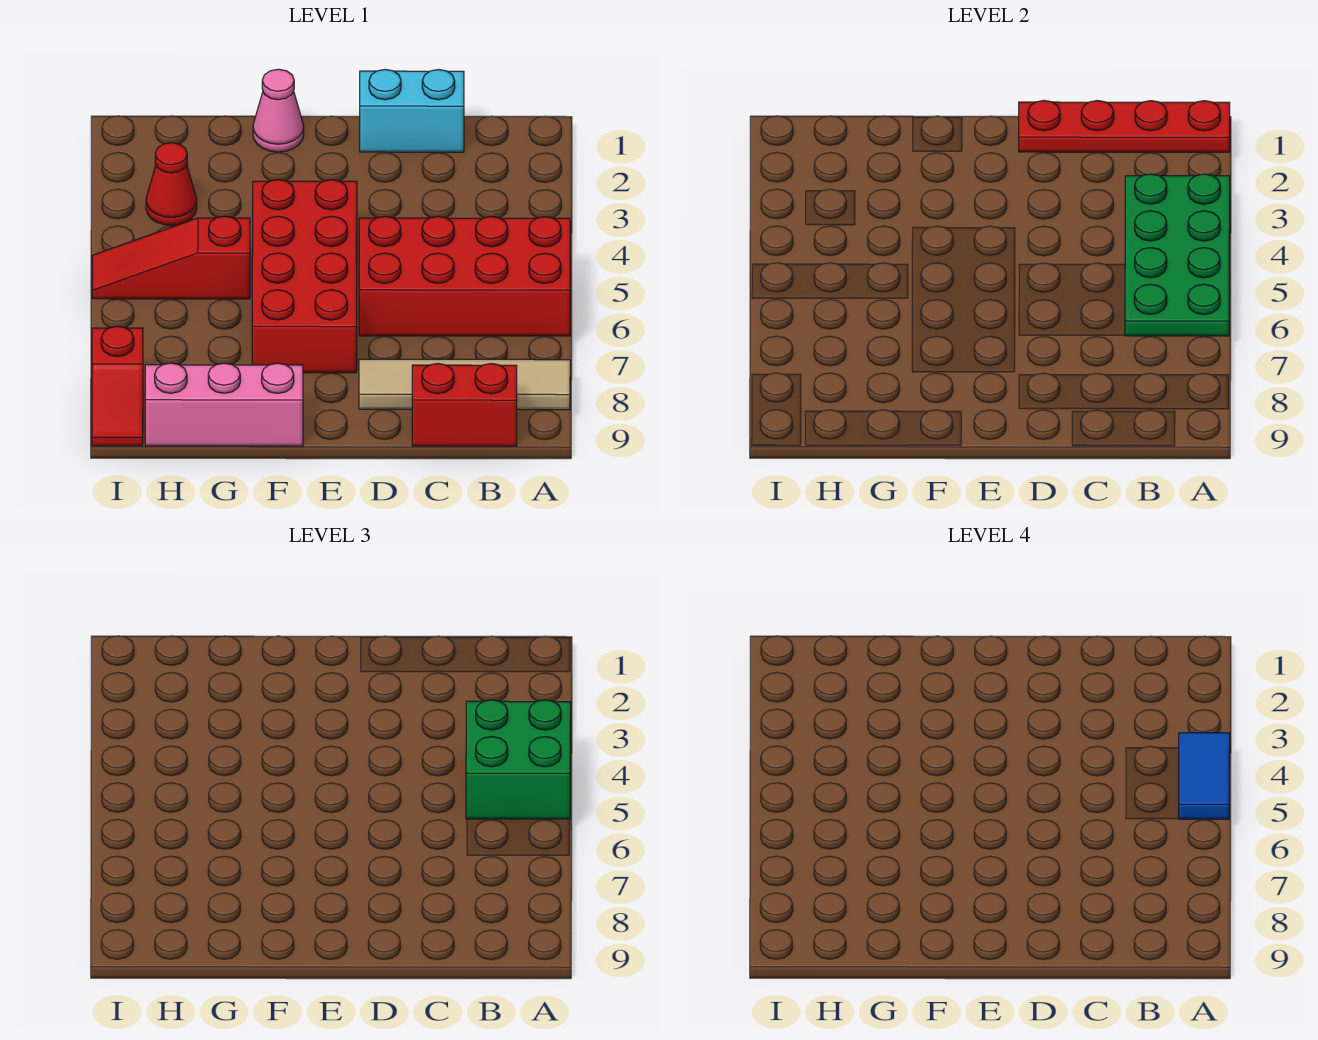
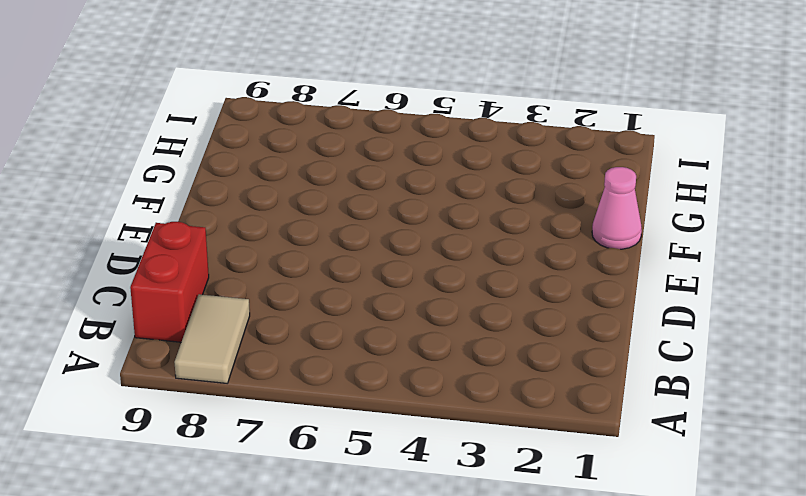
tan tile A8:B8 level 1 -> tan tile A8:D8 level 1
none -> red brick A5:D6 level 1
none -> cyan brick C1:D1 level 1
none -> red brick E4:F7 level 1

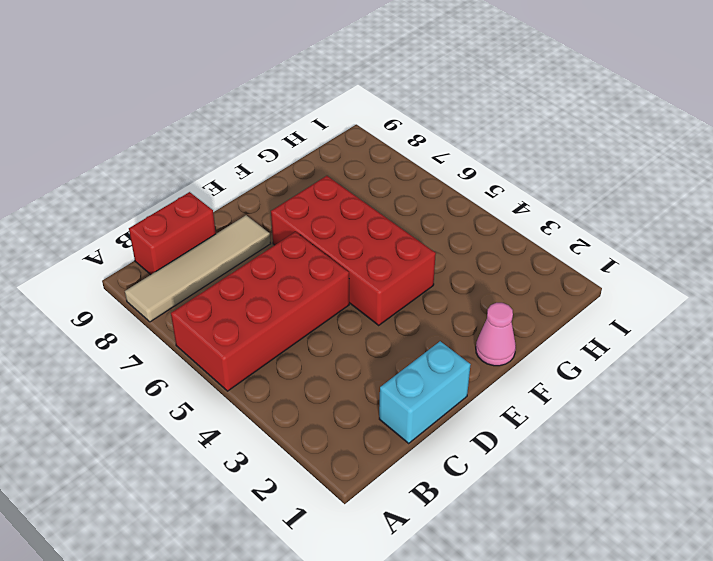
none -> pink brick F9:H9 level 1
none -> red slope G5:I5 level 1 top G
none -> red cone H3 level 1

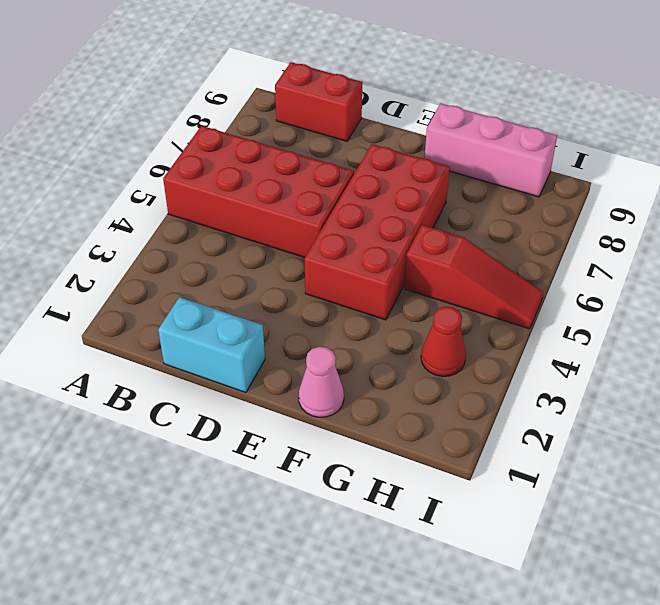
none -> tan tile A8:D8 level 1
none -> red slope I8:I9 level 1 top 8
none -> red plate A1:D1 level 2

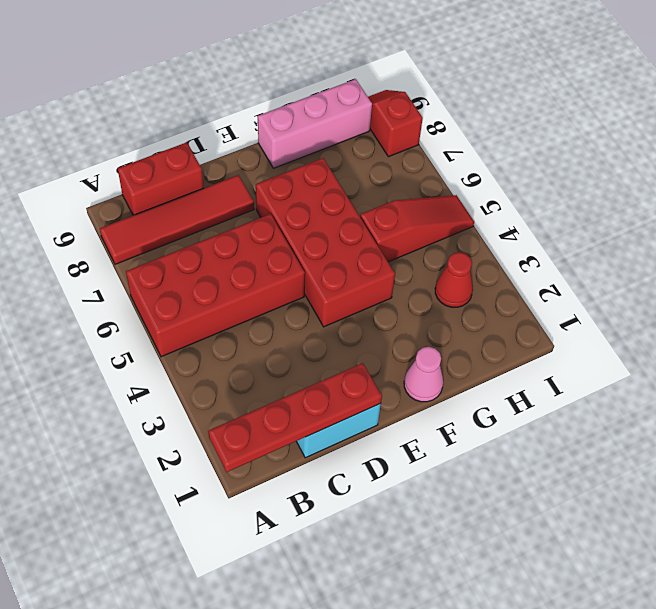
red tile A8:D8 level 1 -> tan tile A8:D8 level 1
none -> green plate A3:B6 level 2
none -> green brick A4:B5 level 3
none -> blue tile A4:A5 level 4

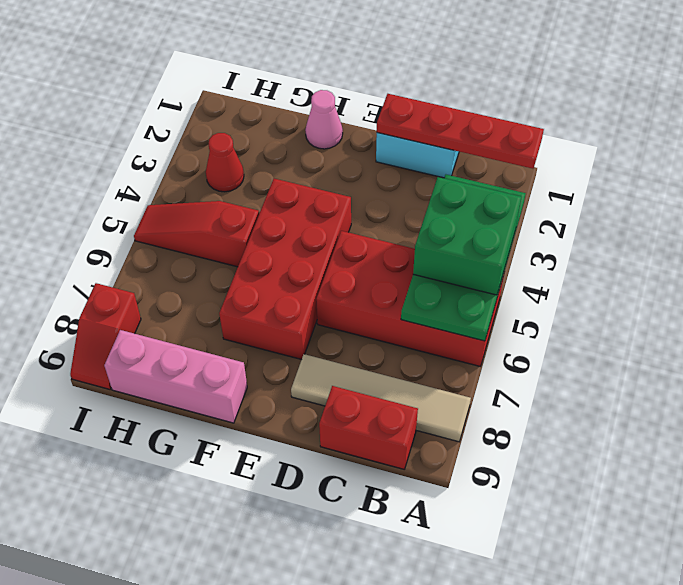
none -> blue tile A4:A5 level 4

